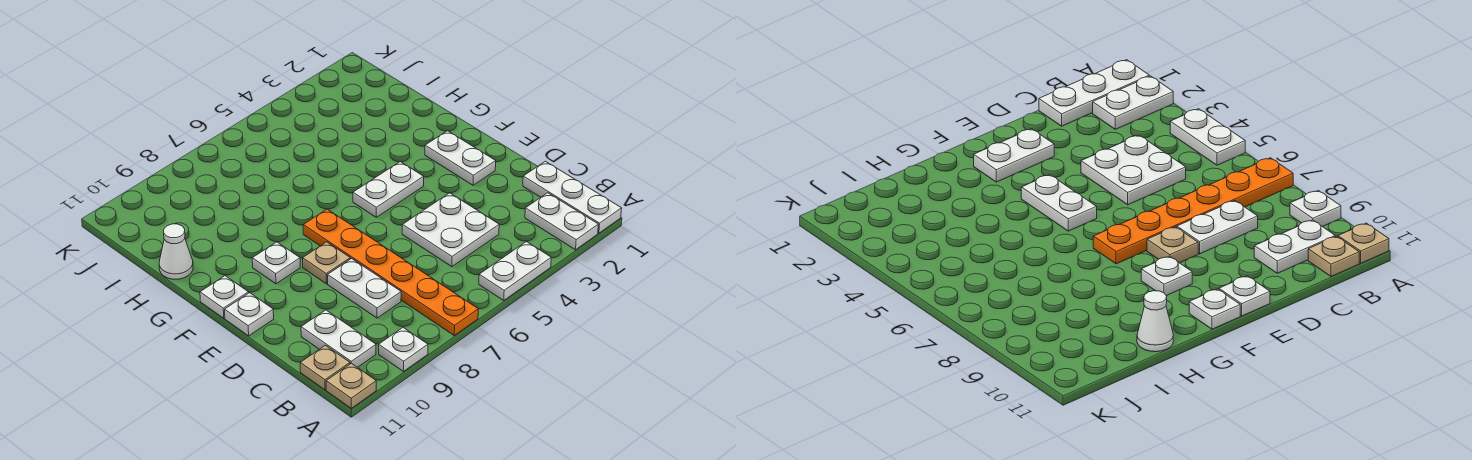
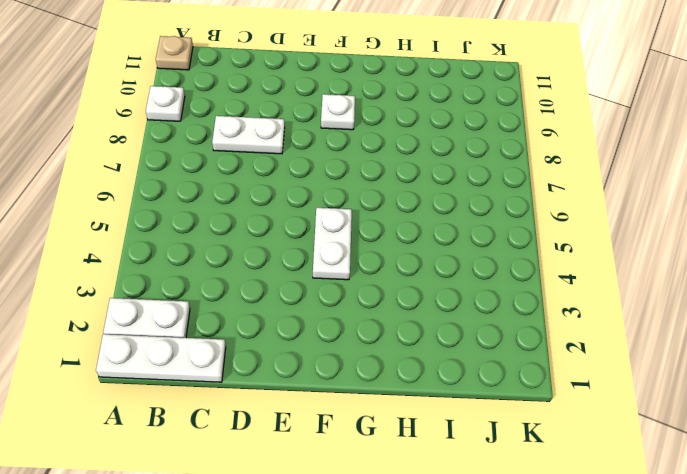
none -> white plate A4:A5 level 1
none -> orange plate A7:F7 level 1
none -> white plate B10:C10 level 1

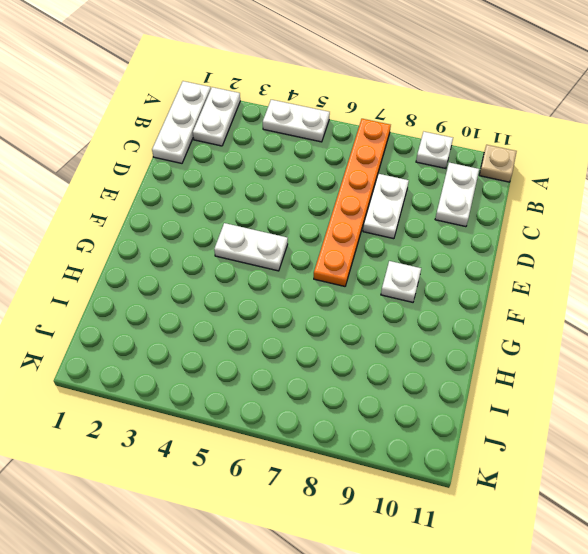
none -> tan plate B11 level 1
none -> white plate C4:D5 level 1
none -> white plate E2:F2 level 1

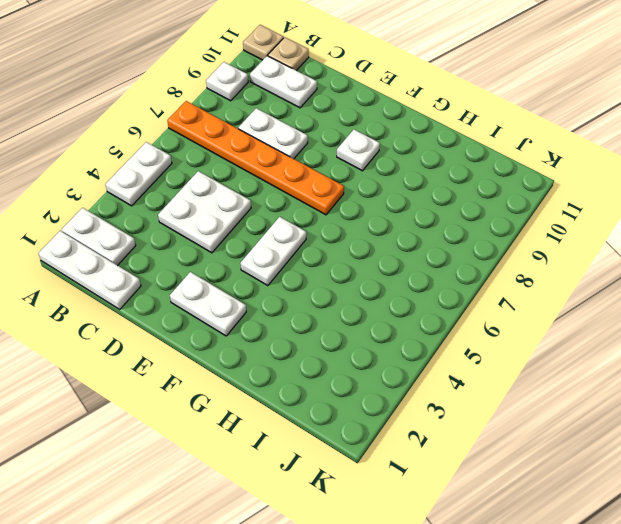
none -> tan plate E8 level 1
none -> white plate E11 level 1
none -> white plate F11 level 1

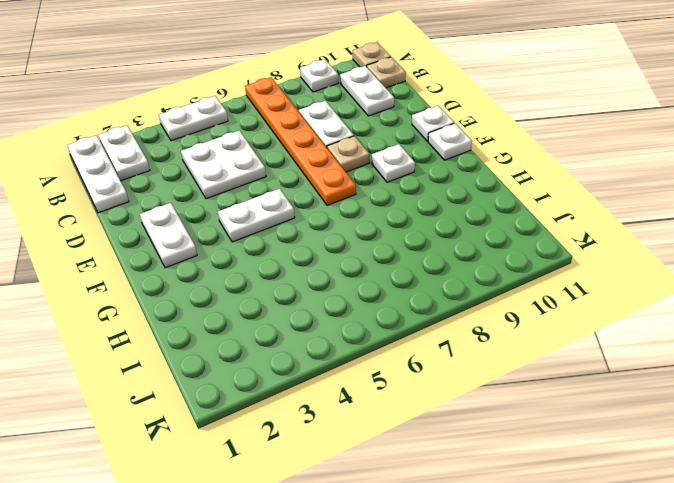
none -> white cone H11 level 1

